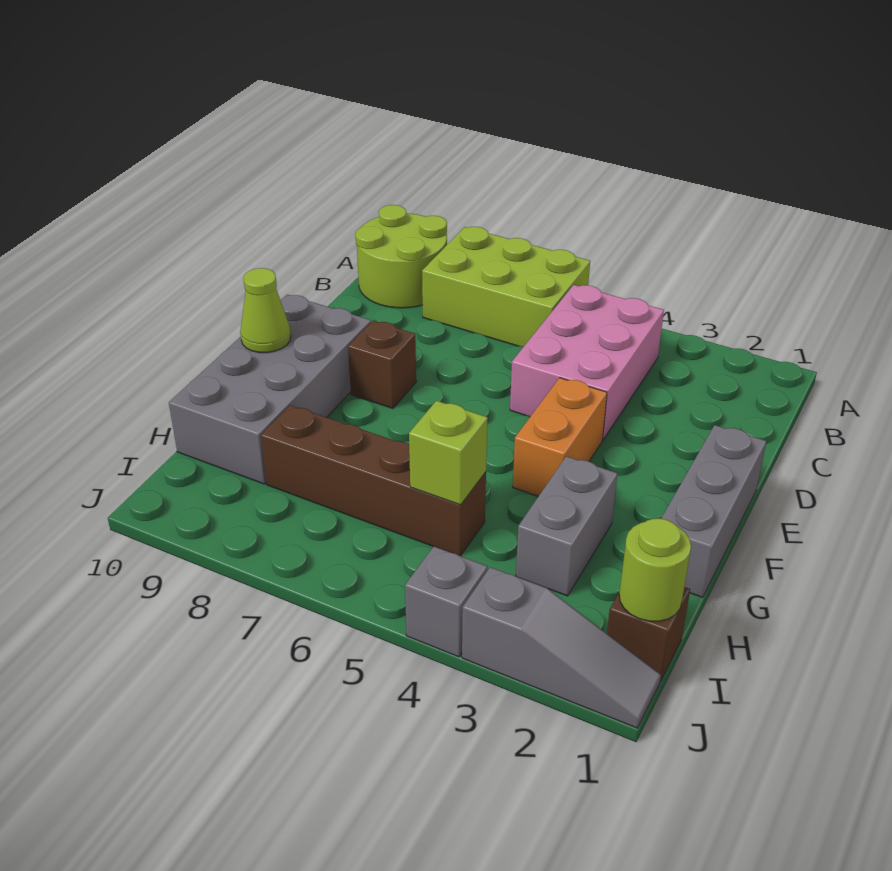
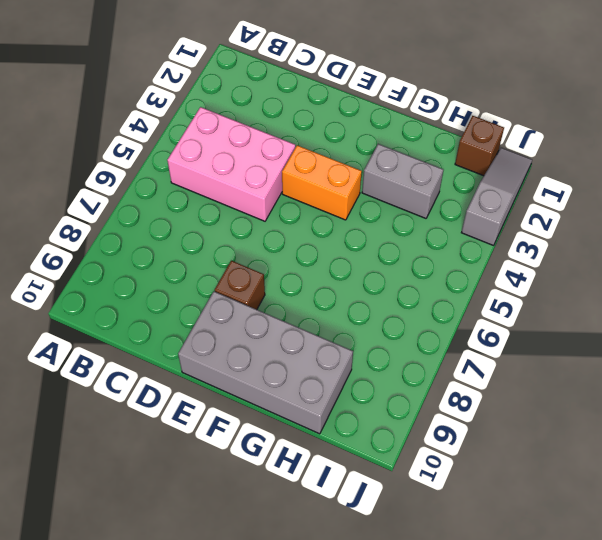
none -> lime brick A6:B8 level 1
none -> lime round brick A9:B10 level 1
none -> grey brick E1:G1 level 1

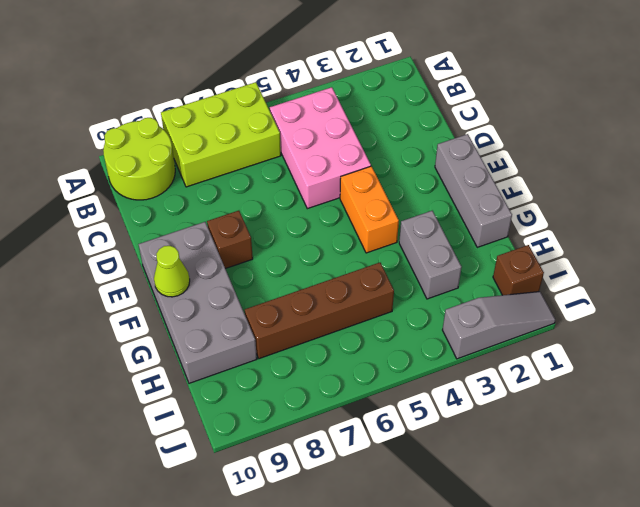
none -> grey brick J4 level 1
none -> lime brick H5 level 2
none -> lime round brick I1 level 2

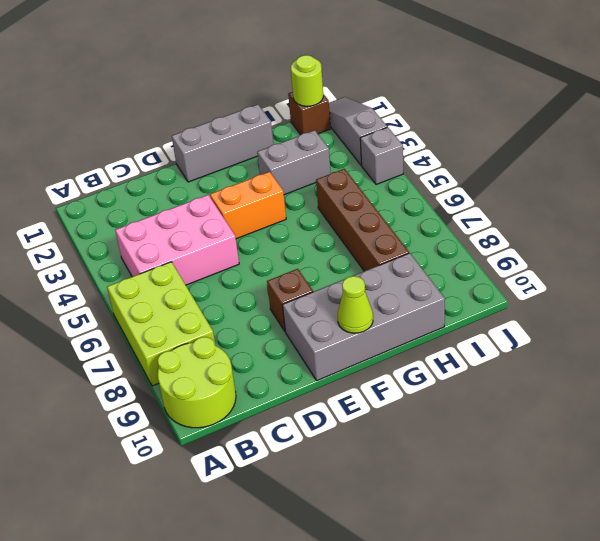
none -> lime brick H5 level 2

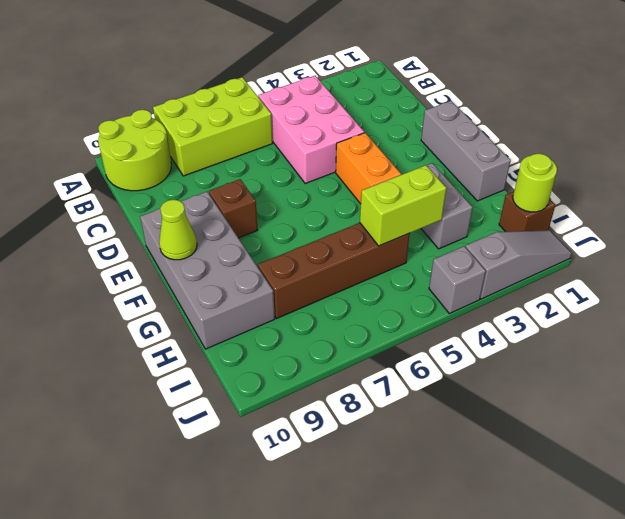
lime brick H4:H5 level 2 -> lime brick H5 level 2

